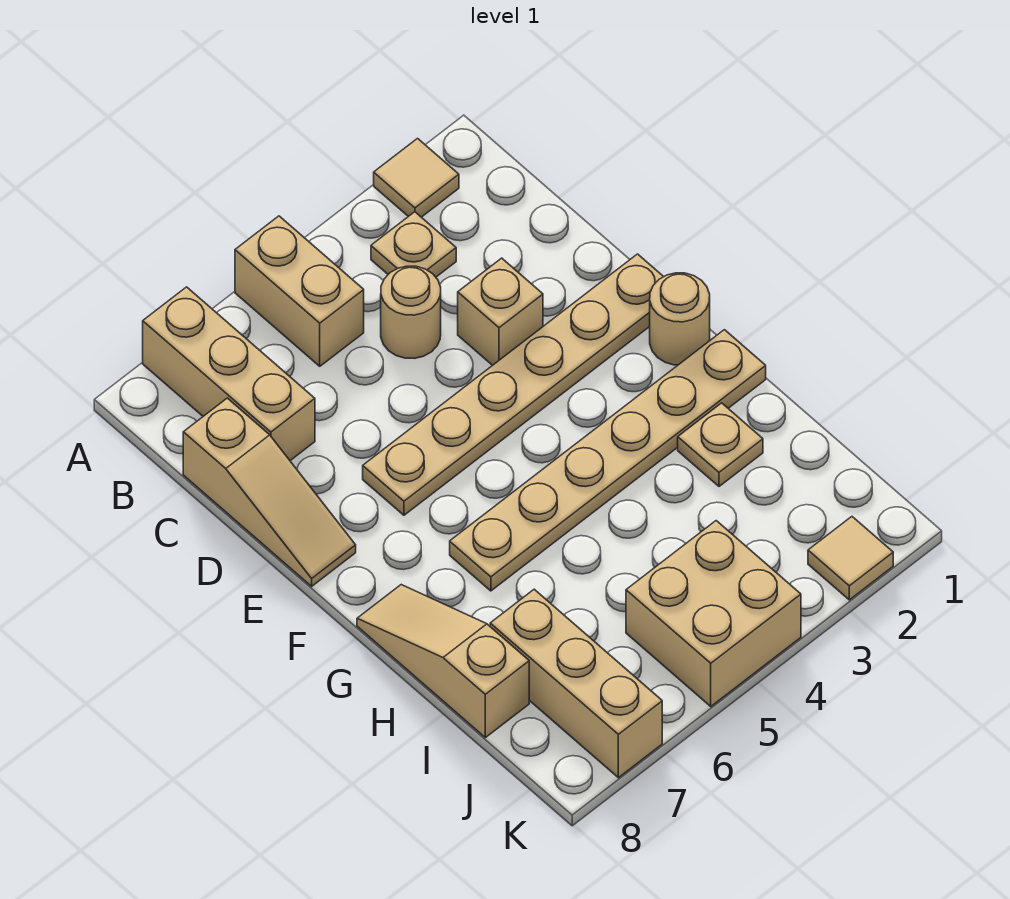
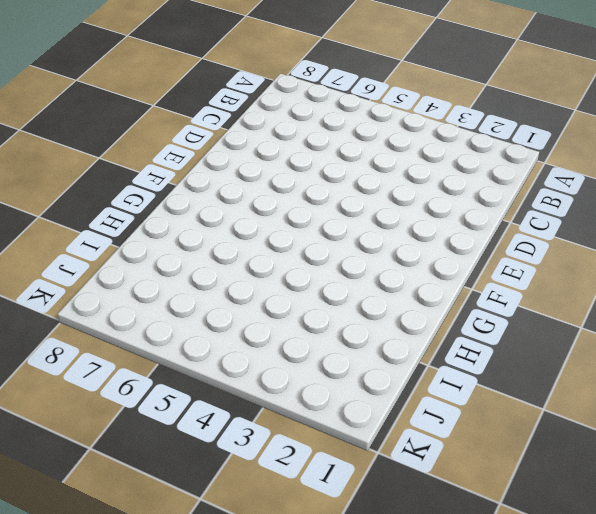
none -> tan tile A2 level 1
none -> tan brick A5:B5 level 1
none -> tan brick A7:C7 level 1

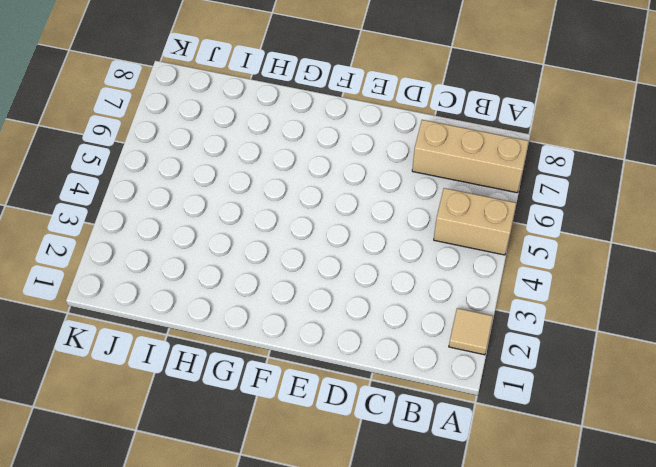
none -> tan plate B3 level 1
none -> tan round brick C4 level 1
none -> tan slope C8:E8 level 1 top C

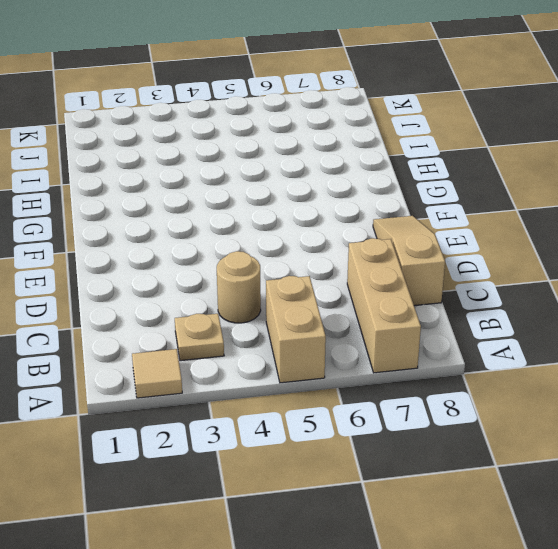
none -> tan brick D3 level 1
none -> tan plate E1:E6 level 1
none -> tan round brick F1 level 1

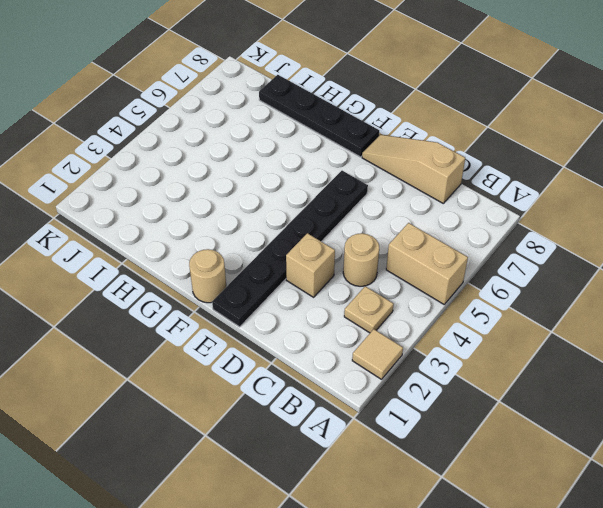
black plate E1:E6 level 1 -> tan plate E1:E6 level 1
black plate F8:I8 level 1 -> tan slope G8:I8 level 1 top I
none -> tan brick A7:C7 level 1
none -> tan plate G1:G6 level 1
none -> tan plate H2 level 1

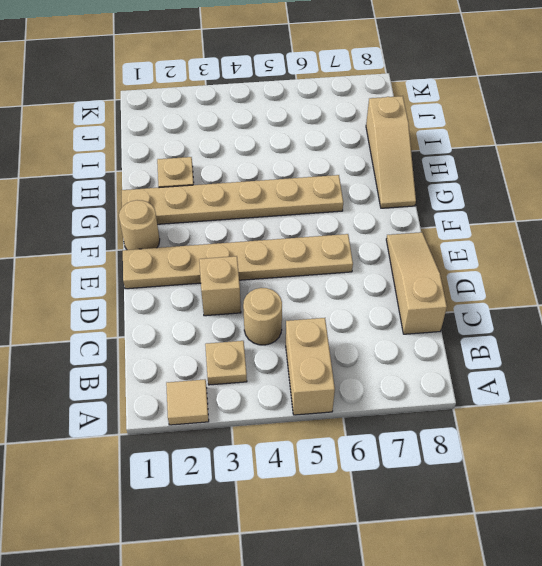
none -> tan brick A7:C7 level 1
none -> tan brick I7:K7 level 1
none -> tan brick J4:K5 level 1

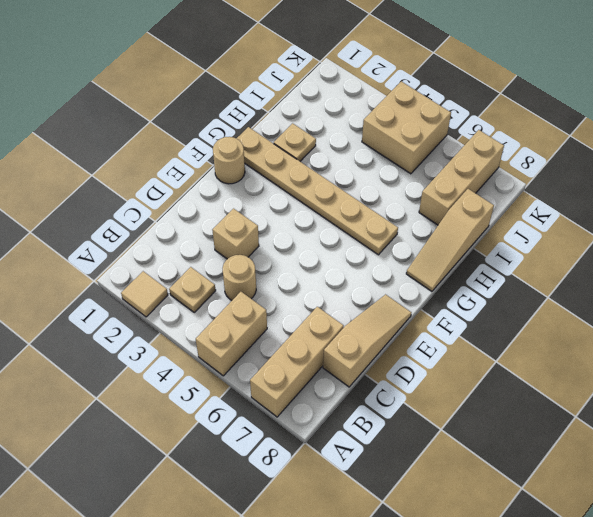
none -> tan plate E1:E6 level 1
none -> tan tile K2 level 1

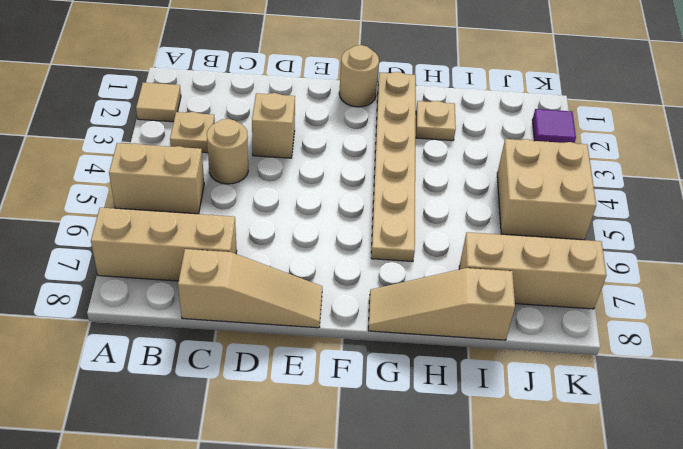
purple tile K2 level 1 -> tan tile K2 level 1
none -> tan plate E1:E6 level 1

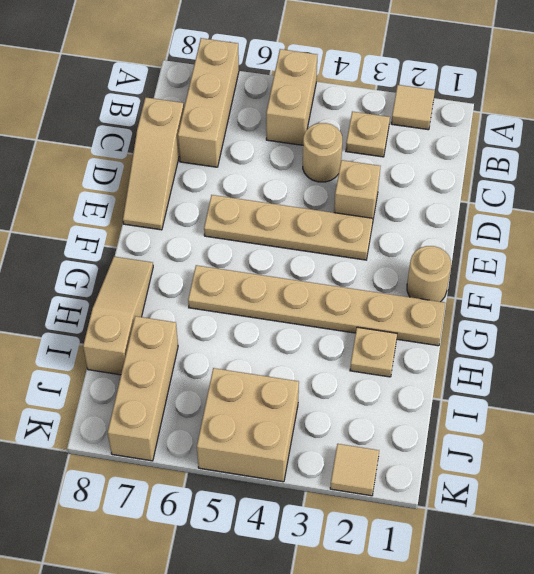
tan plate E3:E6 level 1 -> tan plate E1:E6 level 1

